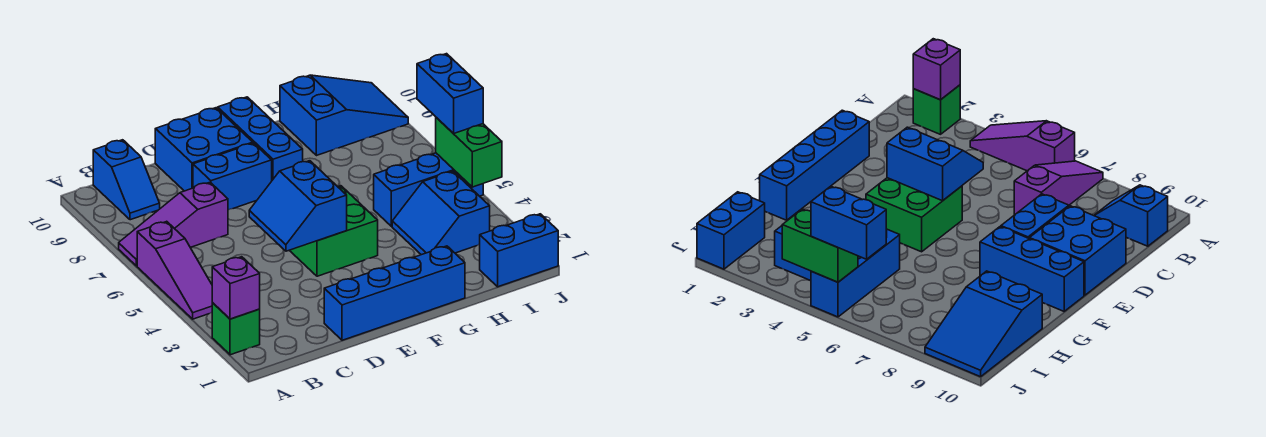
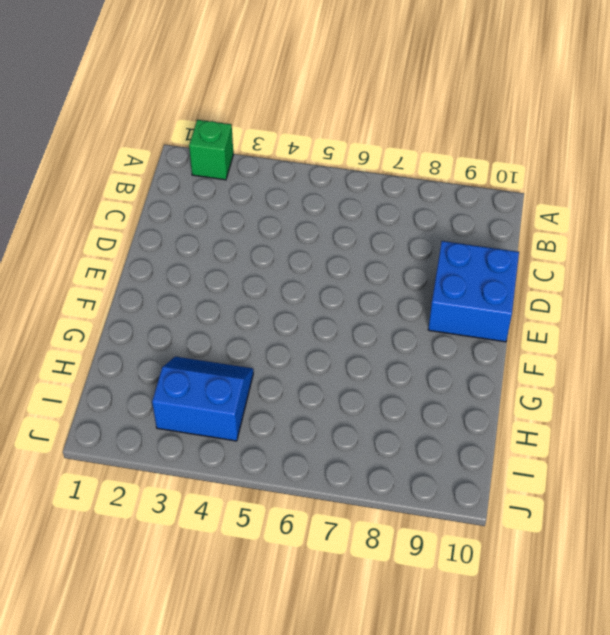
none -> purple slope A4:A6 level 1 top 6
none -> purple slope A7:C7 level 1 top C
none -> blue slope B9:B10 level 1 top 10

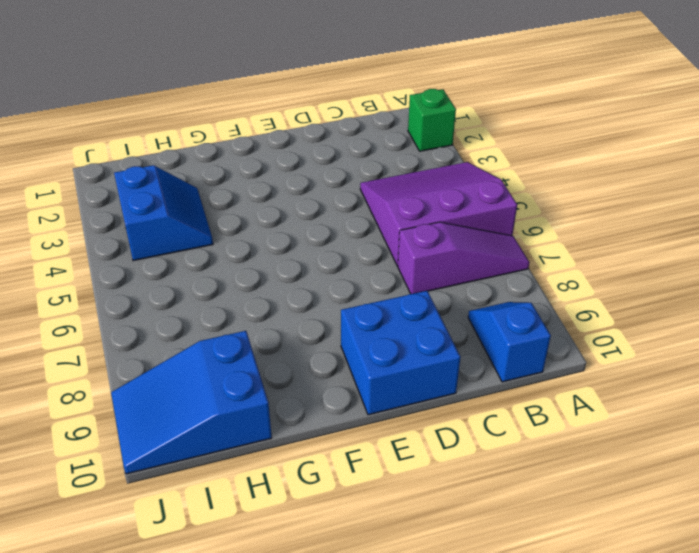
purple slope A4:C6 level 1 top 6 -> purple slope A4:A6 level 1 top 6
none -> blue brick D1:G1 level 1
none -> blue brick D8:E8 level 1
none -> green brick E4:F5 level 1

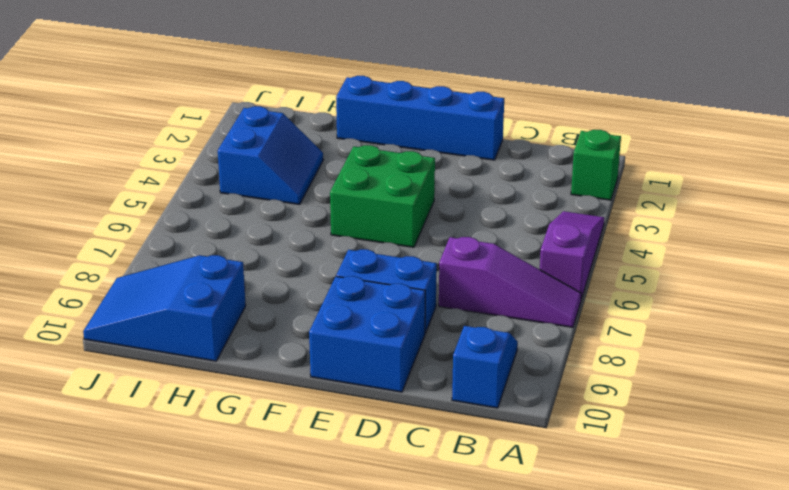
none -> blue brick F8:F10 level 1
none -> blue brick H5:J5 level 1
none -> blue brick I1:J1 level 1

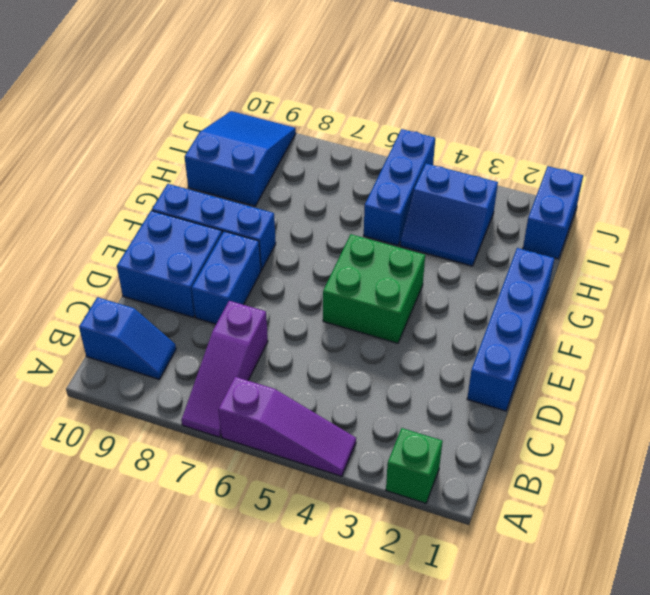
none -> purple brick A2 level 2
none -> blue slope D4:E5 level 2 top E
none -> green brick J4:J5 level 2

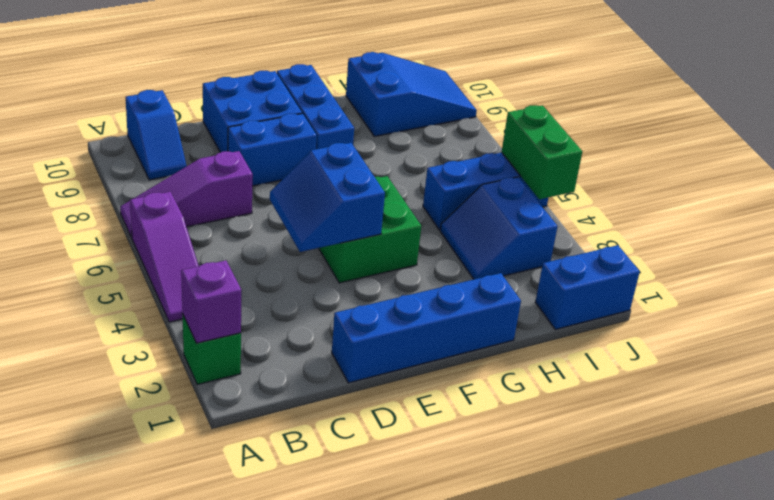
none -> blue brick J5:J6 level 3

